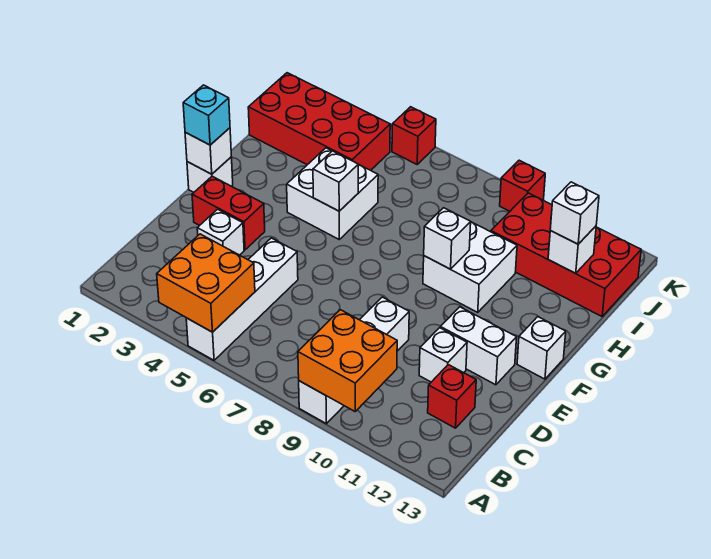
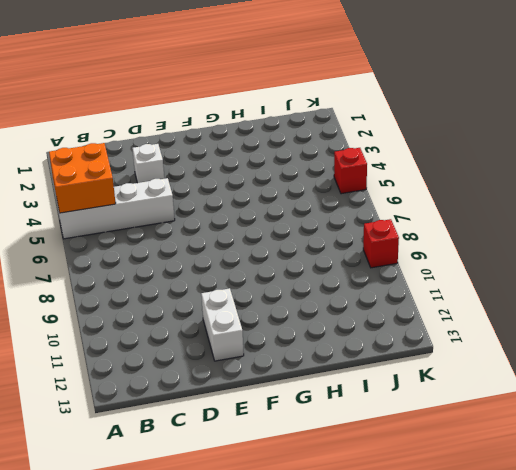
none -> white brick A9:D9 level 1
none -> red brick C12 level 1
none -> white brick D11 level 1

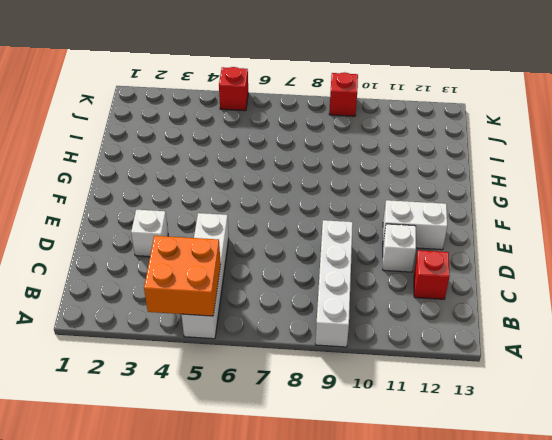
none -> red brick E2:E3 level 1
none -> white brick F1 level 1
none -> white brick F13 level 1

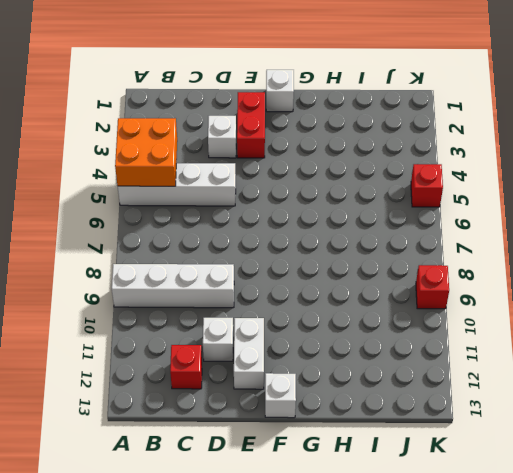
none -> white brick G4:H5 level 1
none -> white brick G9:H10 level 1
none -> red brick I1:J4 level 1

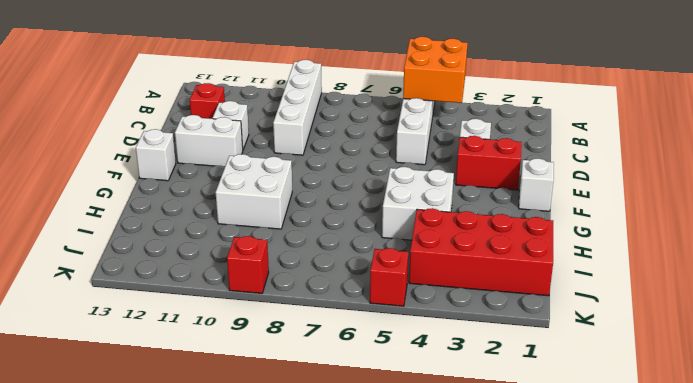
none -> red brick I10:J13 level 1
none -> orange brick A9:B10 level 2
none -> white brick F1 level 2

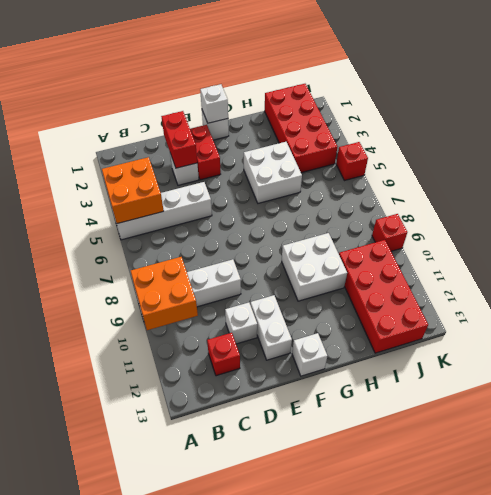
red brick D2:D3 level 2 -> none
none -> white brick G5 level 2
none -> white brick G9 level 2
none -> white brick I12 level 2

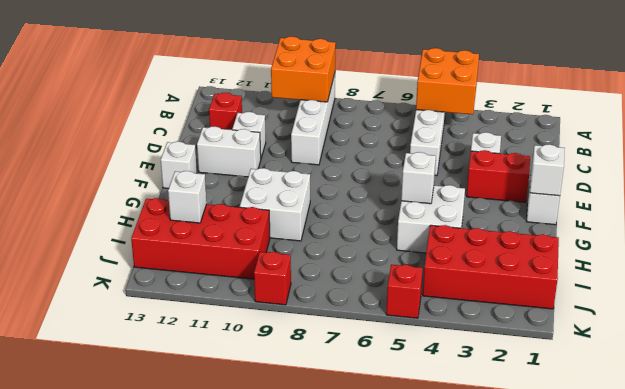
none -> white brick G9 level 2
none -> cyan brick F1 level 3
none -> white brick I12 level 3

